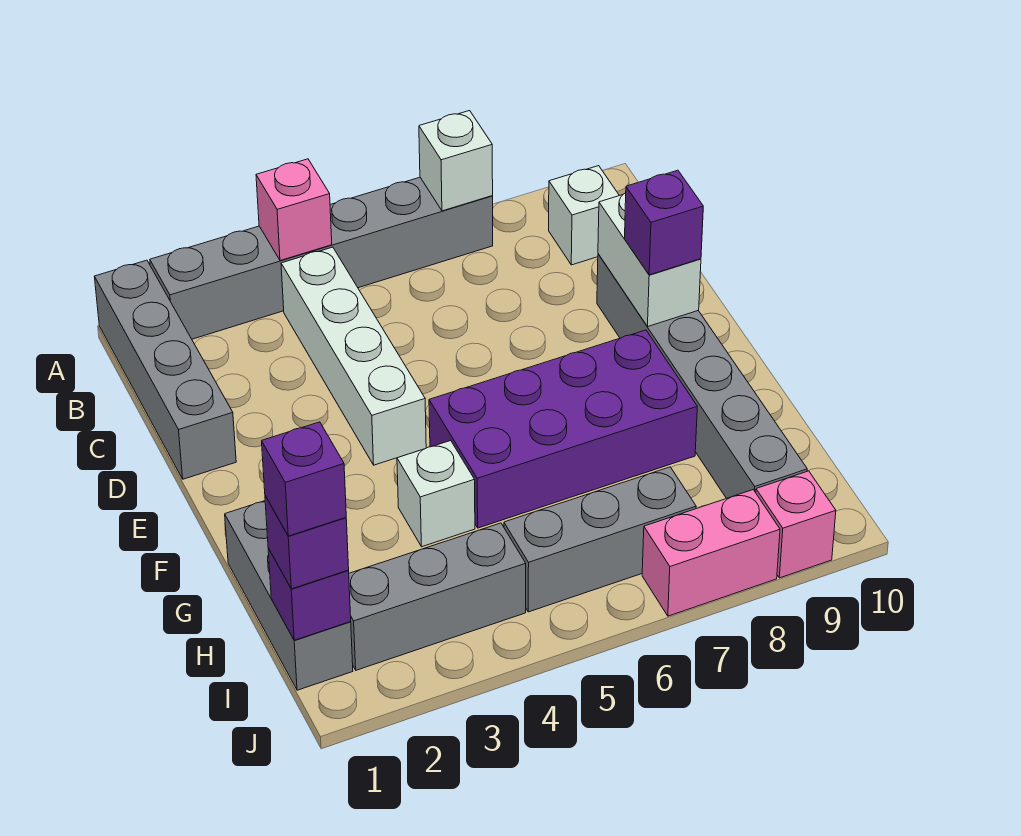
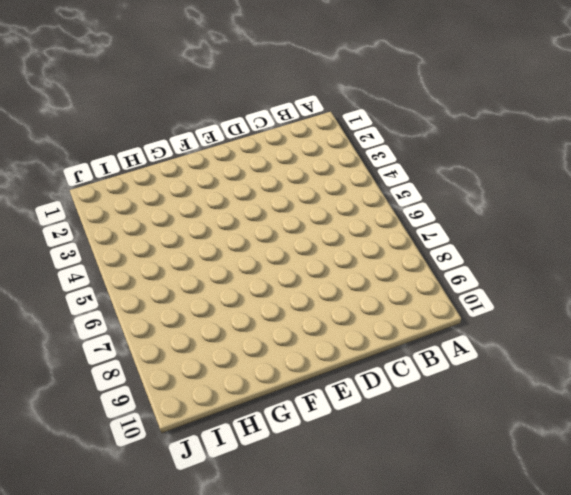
none -> grey brick A1:D1 level 1
none -> grey brick A2:A7 level 1
none -> white brick B4:E4 level 1

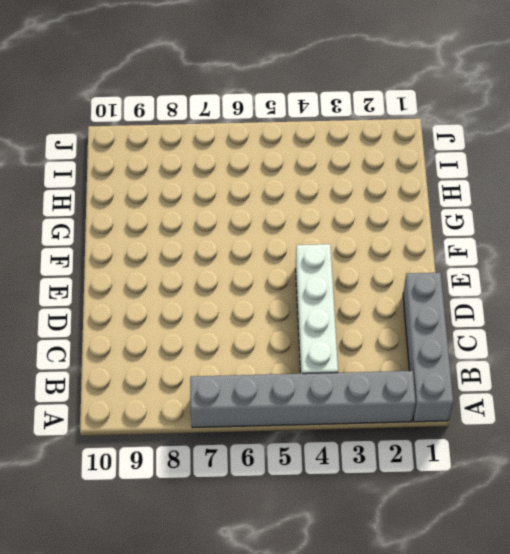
none -> white brick B9 level 1
none -> grey brick D9:I9 level 1
none -> purple brick F5:G8 level 1

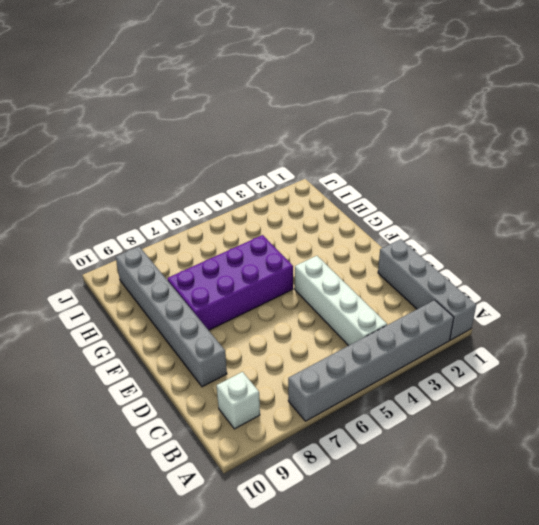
none -> grey brick G1:I1 level 1
none -> white brick G4 level 1
none -> grey brick I2:I4 level 1

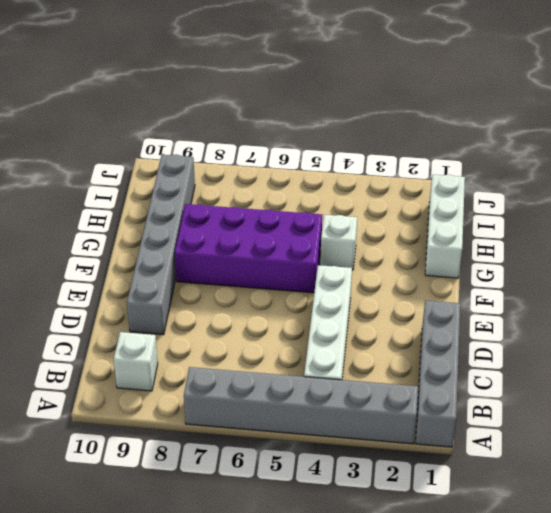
white brick G1:I1 level 1 -> grey brick G1:I1 level 1
none -> grey brick I2:I4 level 1
none -> grey brick I5:I7 level 1
none -> pink brick J7:J8 level 1

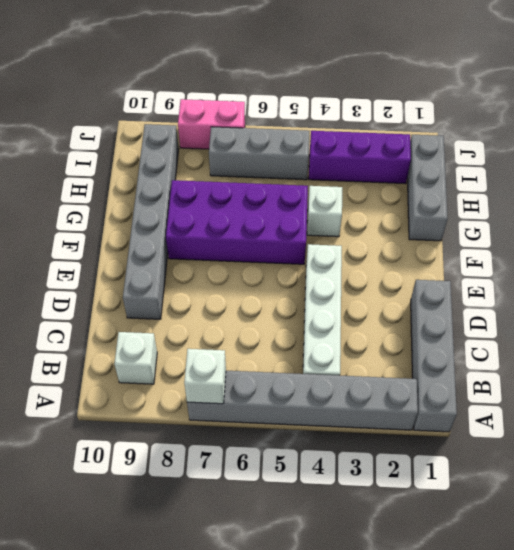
purple brick I2:I4 level 1 -> grey brick I2:I4 level 1
none -> pink brick J9 level 1
none -> pink brick A4 level 2
none -> white brick D9:E9 level 2

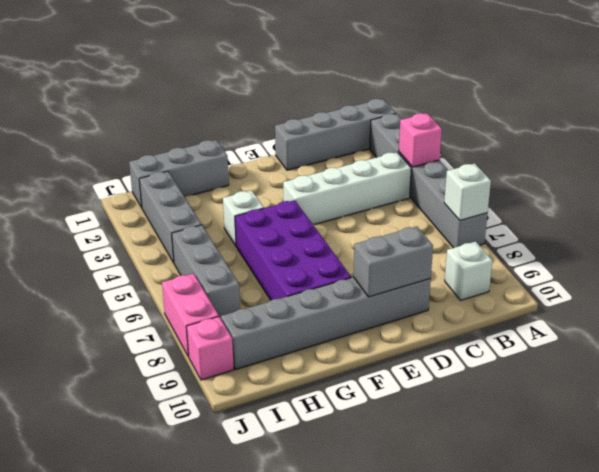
grey brick D9:E9 level 2 -> white brick D9:E9 level 2
none -> purple brick I1 level 2
none -> purple brick E9 level 3
none -> purple brick I1 level 3

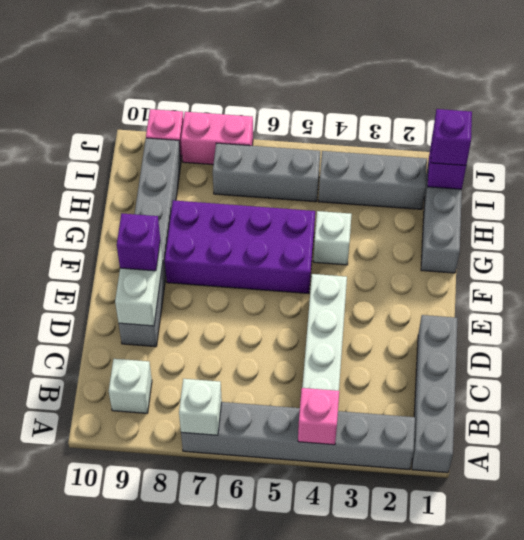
none -> purple brick I1 level 4

